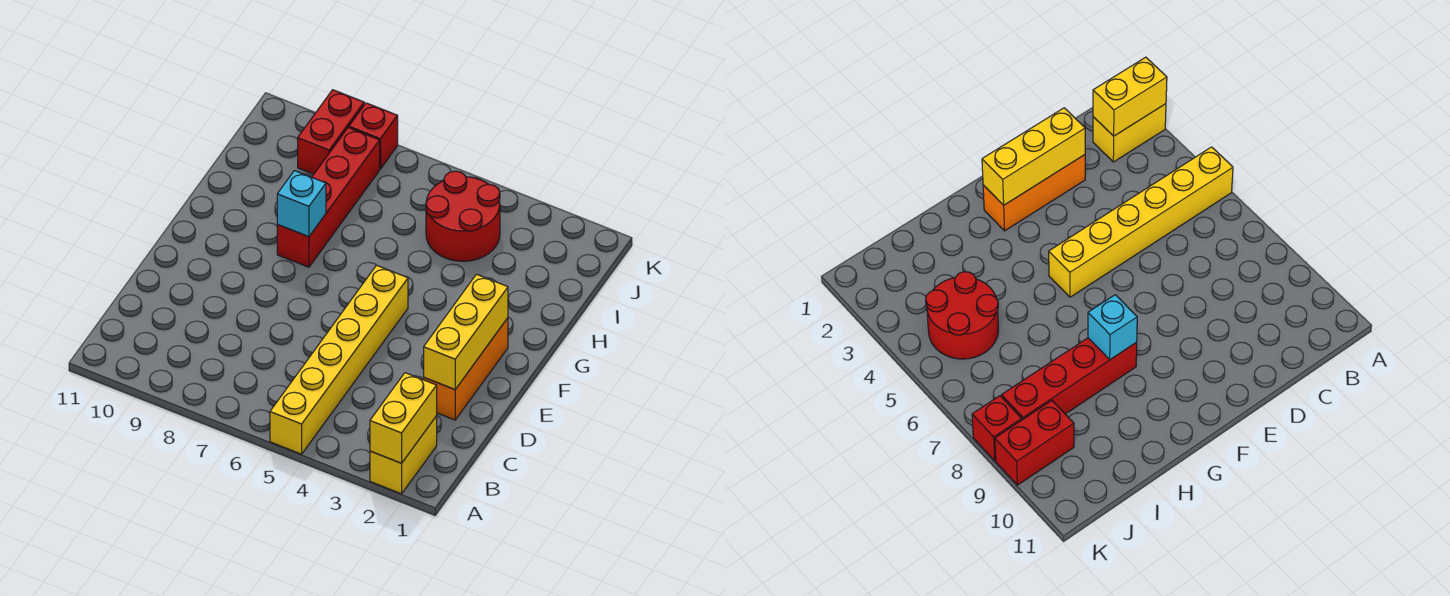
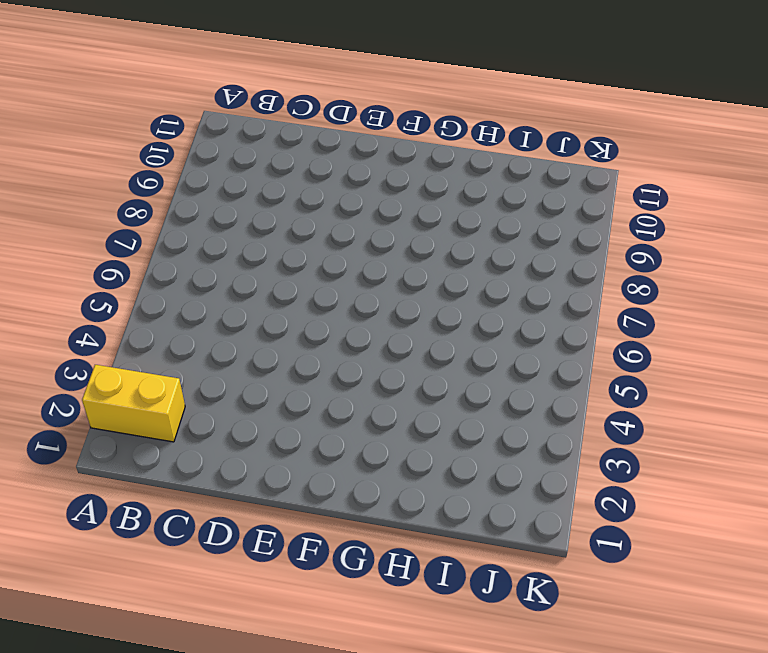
none -> yellow brick A5:F5 level 1
none -> orange brick D2:F2 level 1

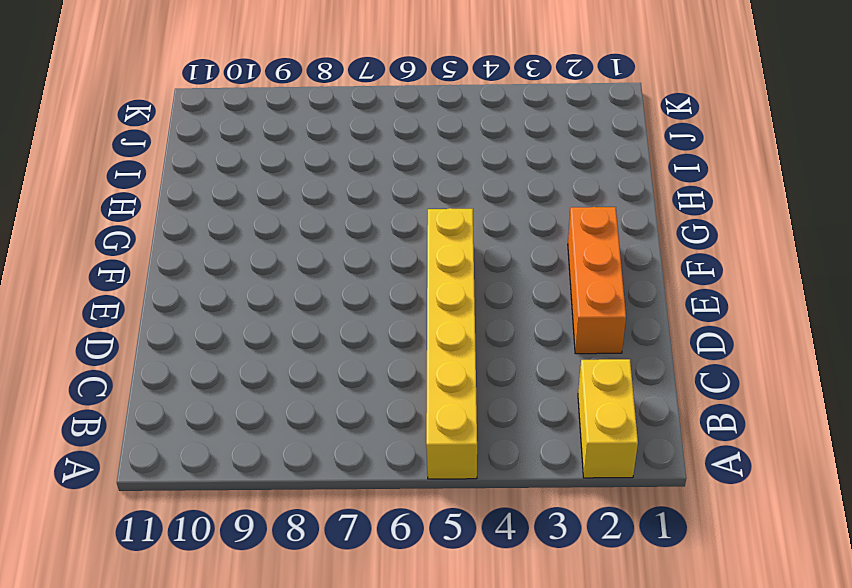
none -> red brick G8:J8 level 1
none -> red round brick I4:J5 level 1

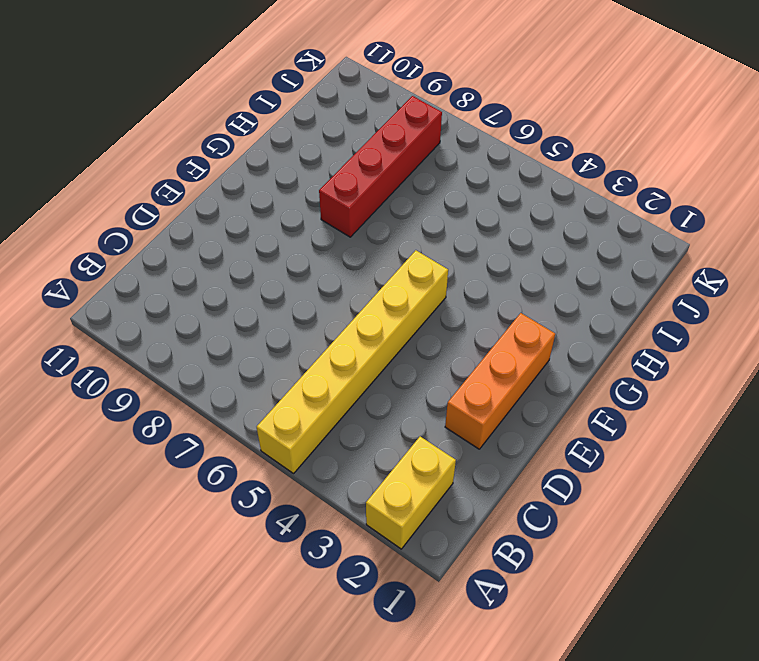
none -> red round brick I4:J5 level 1
none -> red brick J9:K9 level 1

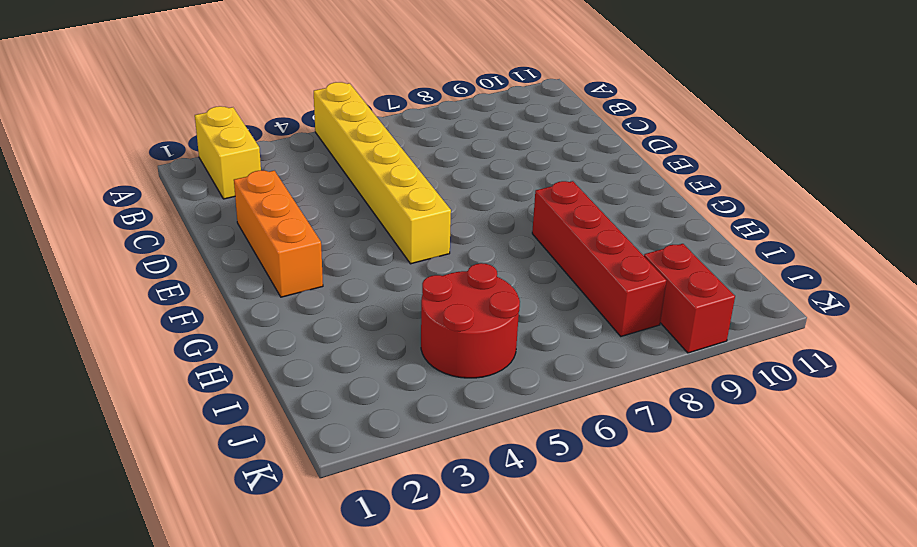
none -> red brick K8 level 1
none -> yellow brick A2:B2 level 2

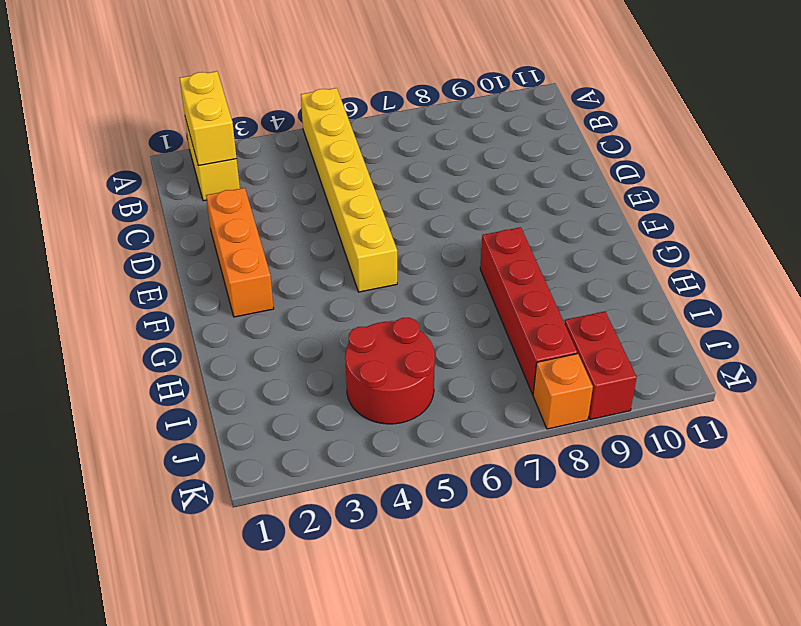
orange brick K8 level 1 -> red brick K8 level 1
none -> yellow brick D2:F2 level 2
none -> cyan brick G8 level 2

